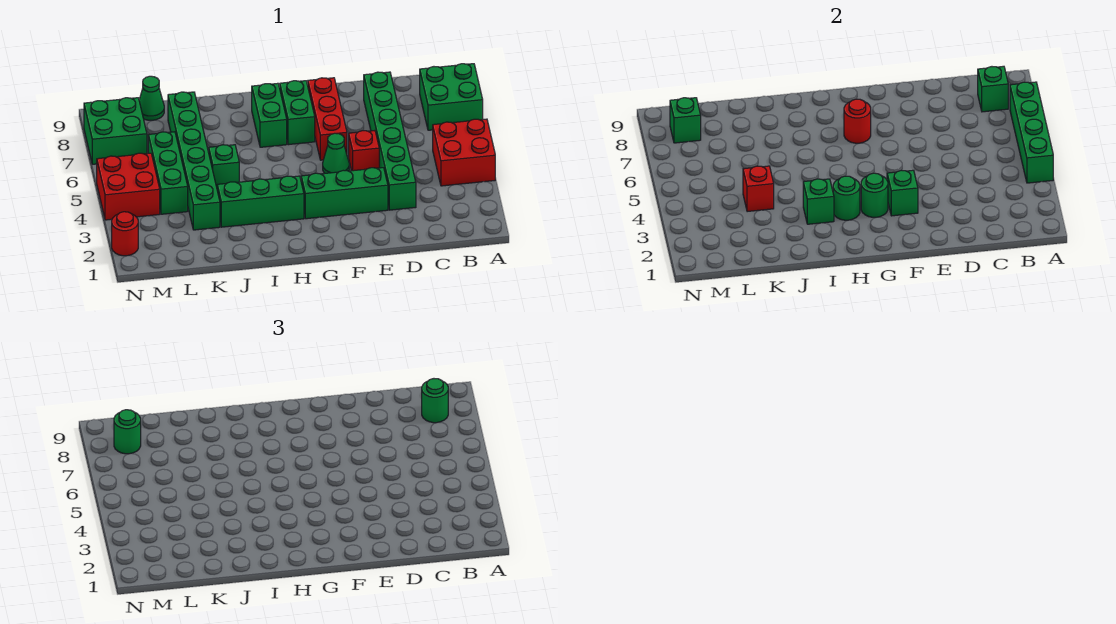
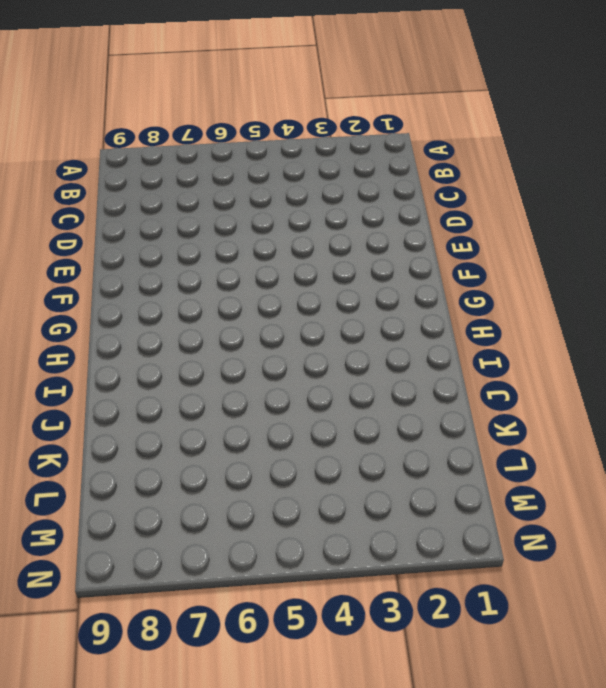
none -> red brick A4:B5 level 1
none -> green brick A7:B8 level 1
none -> green brick D3:D8 level 1

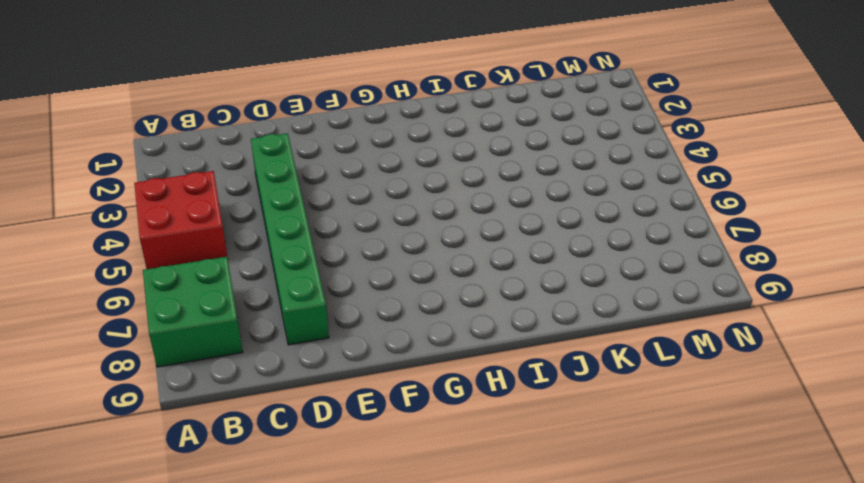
none -> green brick E3:G3 level 1
none -> red brick E5 level 1
none -> green cone F5 level 1

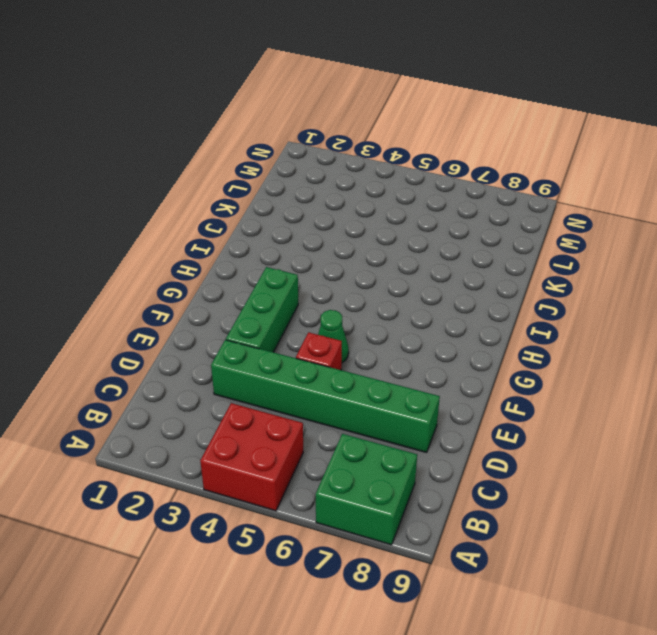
none -> red brick F6:F8 level 1
none -> green brick G7:G8 level 1
none -> green brick H3:J3 level 1

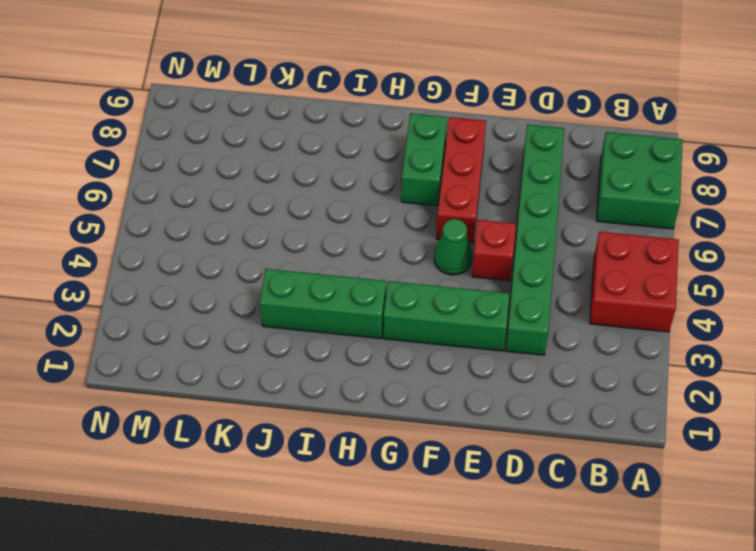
none -> green brick H7:H8 level 1
none -> green brick J5 level 1
none -> green brick K3:K8 level 1

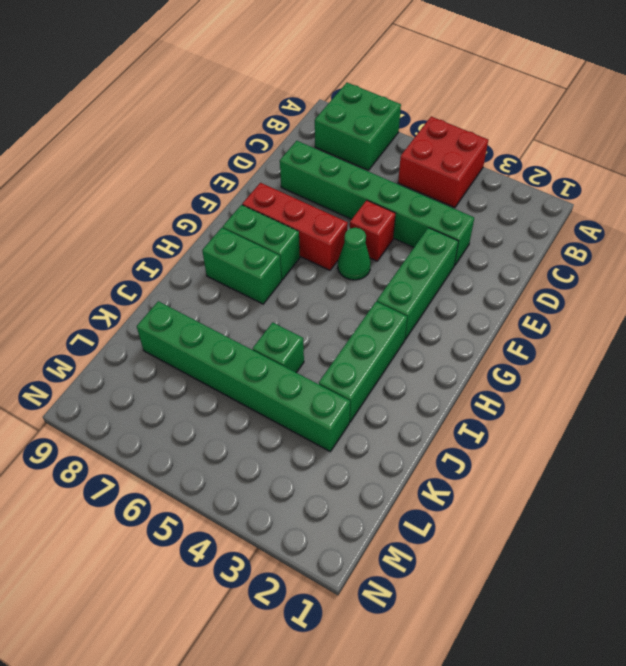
none -> green brick L4:L6 level 1
none -> green cone L9 level 1
none -> red brick M4:N5 level 1

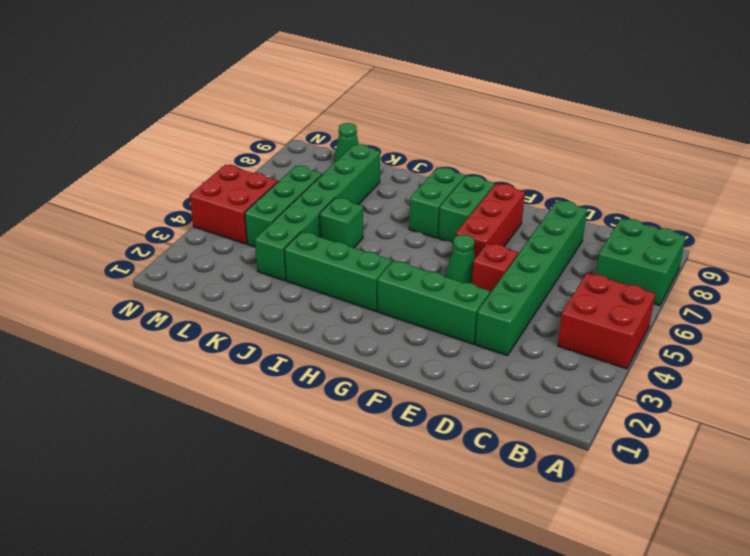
none -> green brick M7:N8 level 1
none -> red round brick N2 level 1
none -> green brick A4:A7 level 2

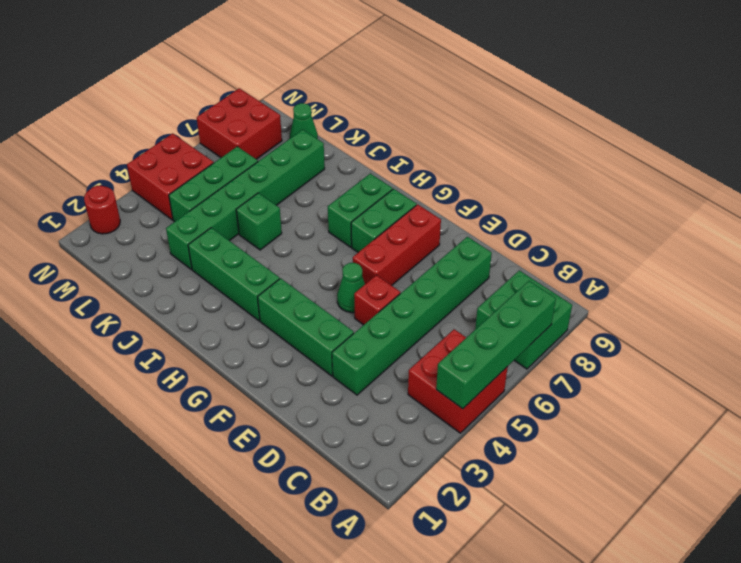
red brick M7:N8 level 1 -> green brick M7:N8 level 1
none -> green brick B8 level 2
none -> green brick F3 level 2
none -> green round brick G3 level 2

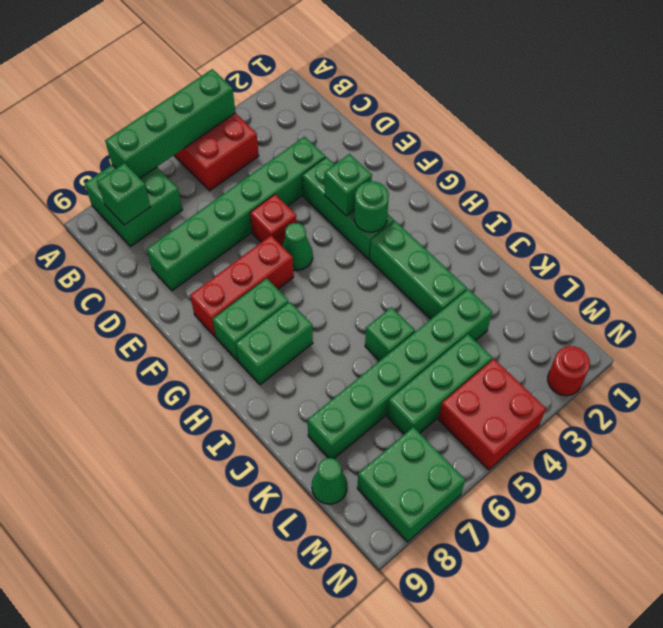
none -> red round brick G7 level 2
none -> green round brick H3 level 2
none -> green brick I3 level 2

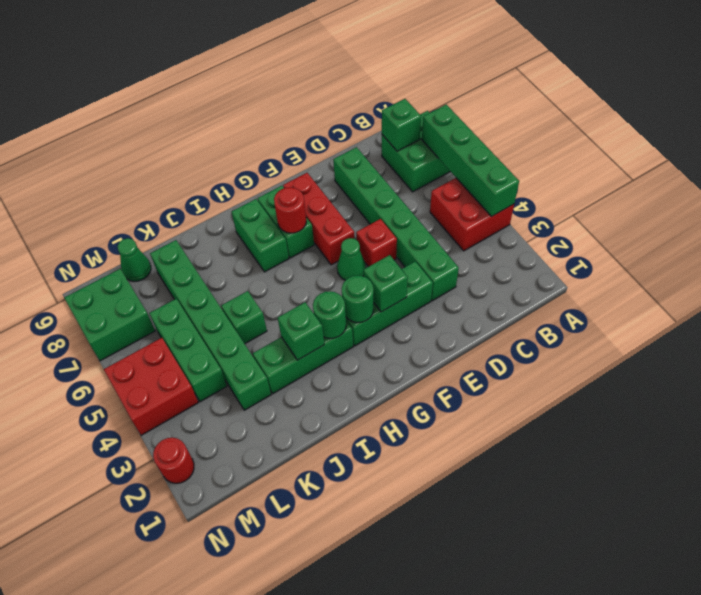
none -> red brick K4 level 2
none -> green brick M8 level 2
none -> green round brick B8 level 3

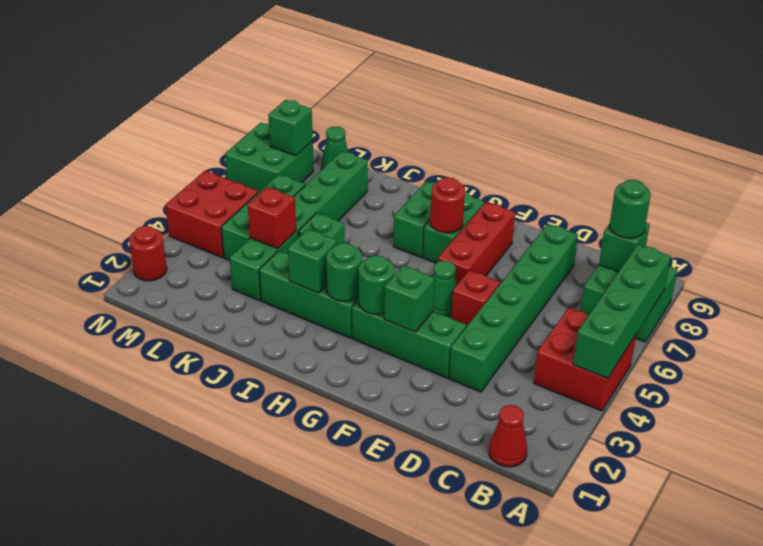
red cone B1 level 1 -> none
none -> green round brick M8 level 3

